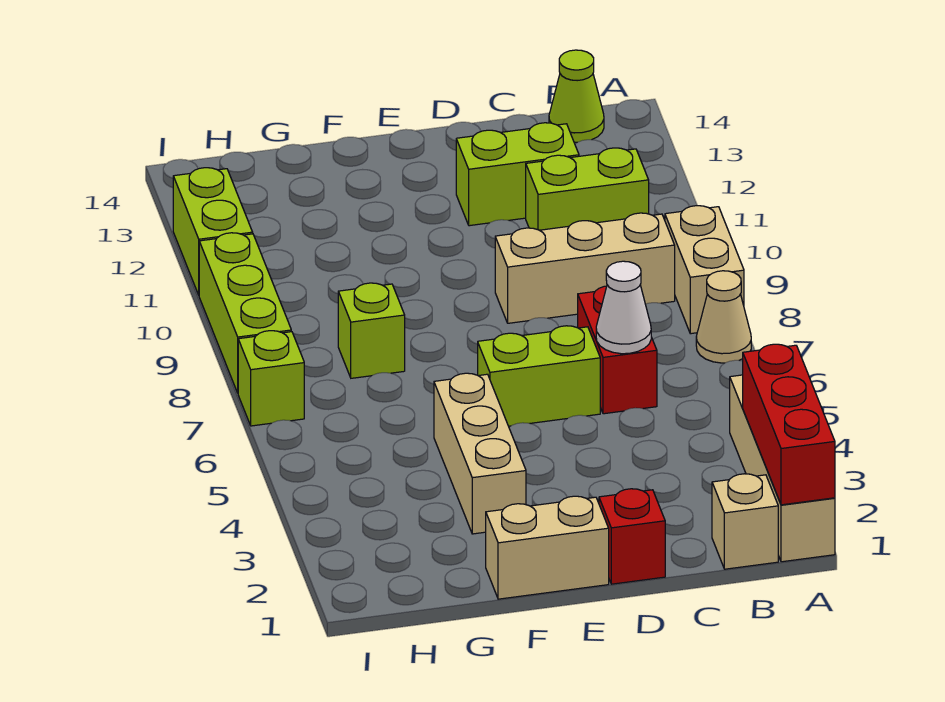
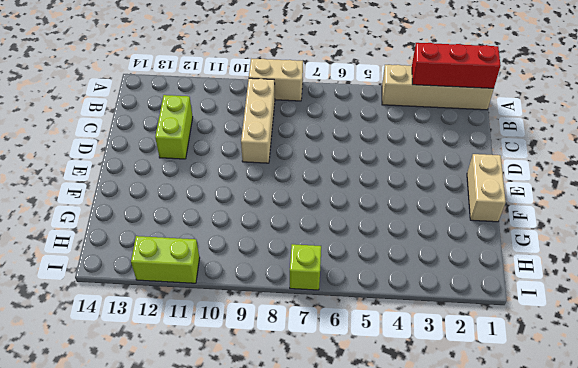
none -> tan cone A7 level 1
none -> tan brick B1 level 1
none -> lime brick B11:C11 level 1

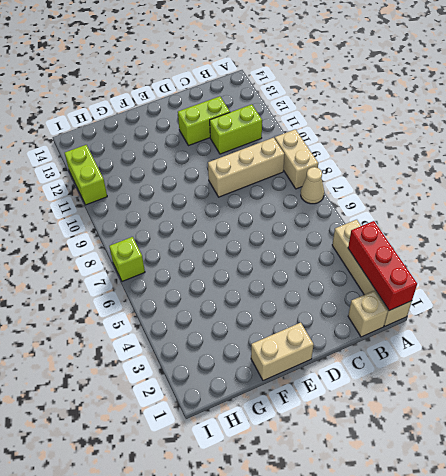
none -> lime cone B14 level 1
none -> red brick C6:C7 level 1
none -> red brick D1 level 1

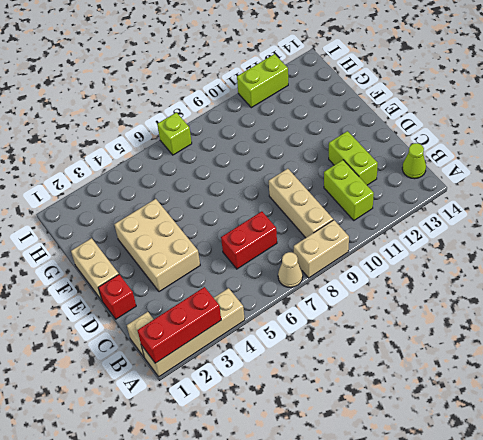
tan brick D3:F4 level 1 -> tan brick F3:F5 level 1
none -> lime brick D6:E6 level 1
none -> lime brick G8 level 1
none -> lime brick I8:I10 level 1

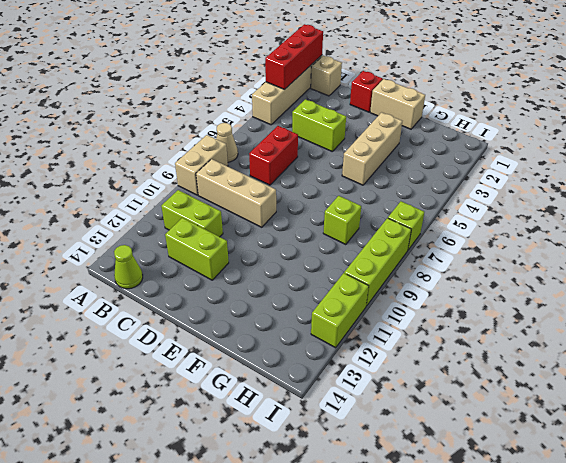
lime brick C4:D4 level 1 -> lime brick D6:E6 level 1
none -> white cone C6 level 2

